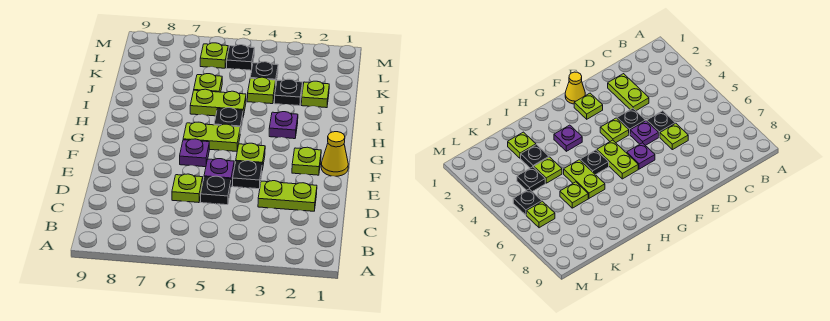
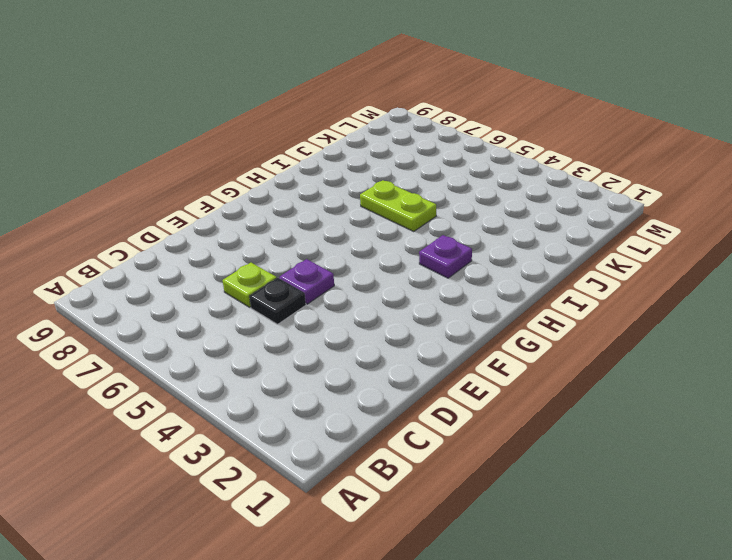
none -> lime plate D2:D3 level 1
none -> black plate E4 level 1
none -> yellow cone F1 level 1

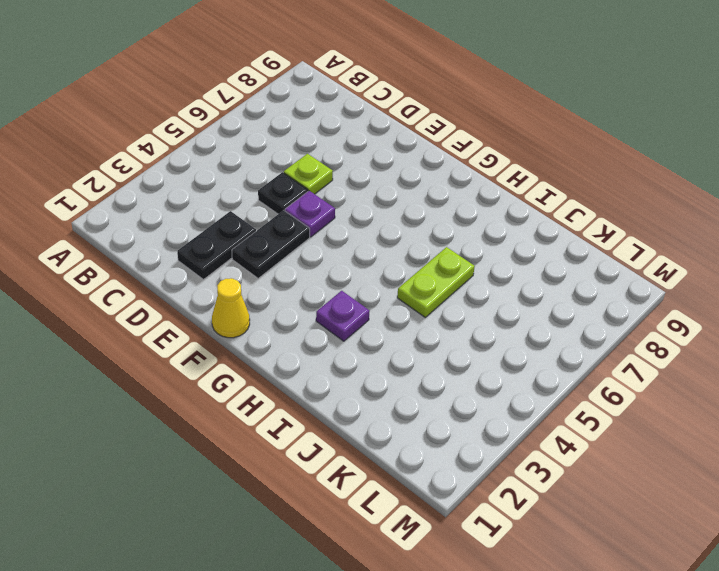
black plate D2:D3 level 1 -> lime plate D2:D3 level 1
black plate E3:E4 level 1 -> black plate E4 level 1
none -> lime plate F2 level 1
none -> lime plate F4 level 1
none -> purple plate F6 level 1

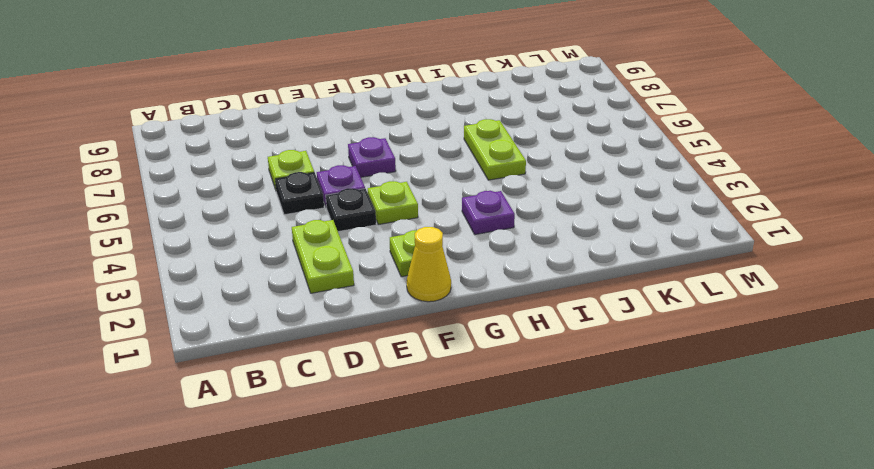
none -> lime plate G5:G6 level 1
none -> black plate H5 level 1
none -> lime plate J2 level 1

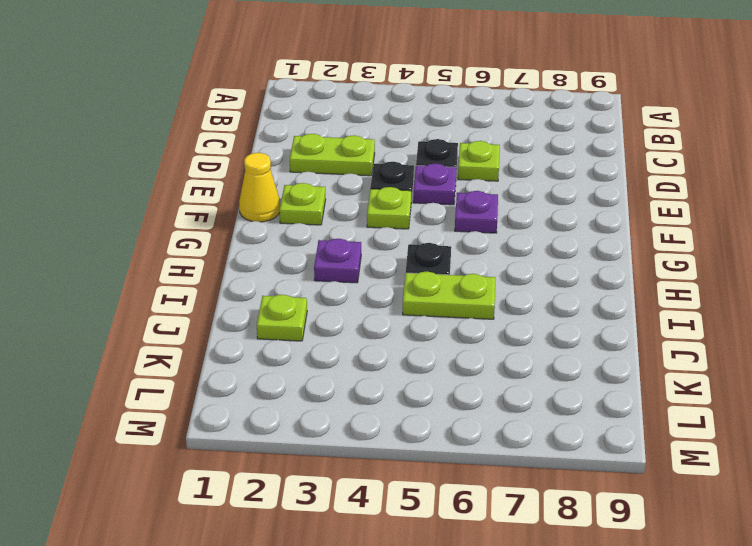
none -> lime plate G5:G6 level 1
none -> black plate J3 level 1
none -> lime plate J4 level 1

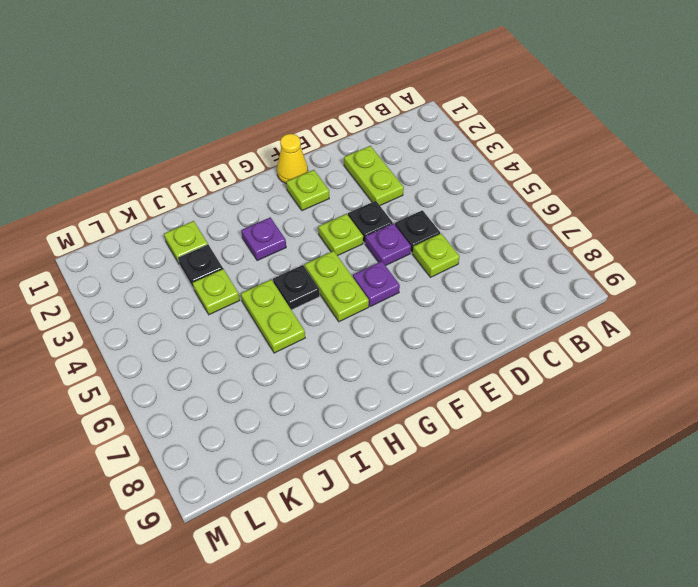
none -> lime plate J6 level 1
none -> black plate K4 level 1
none -> black plate L5 level 1

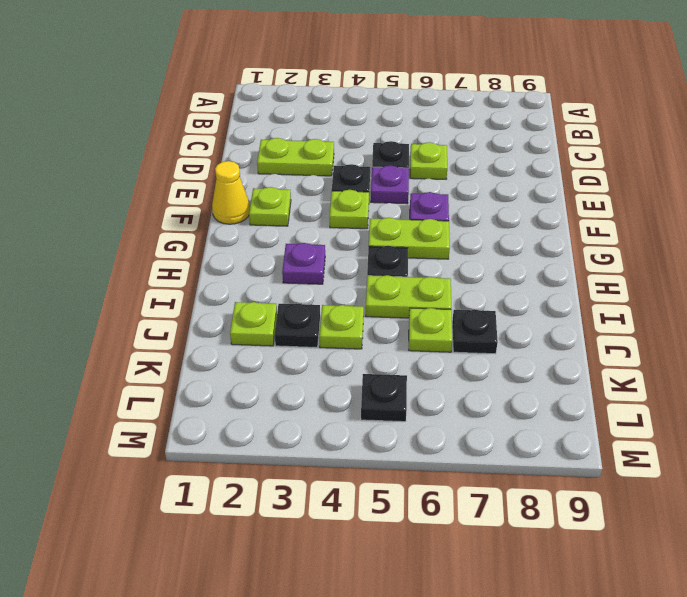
black plate J7 level 1 -> black plate K4 level 1
none -> lime plate L6 level 1

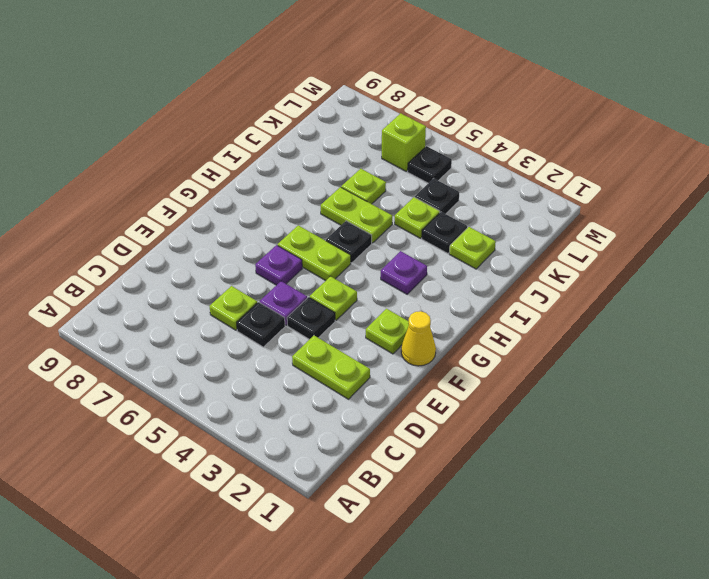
lime brick L6 level 1 -> lime plate L6 level 1

